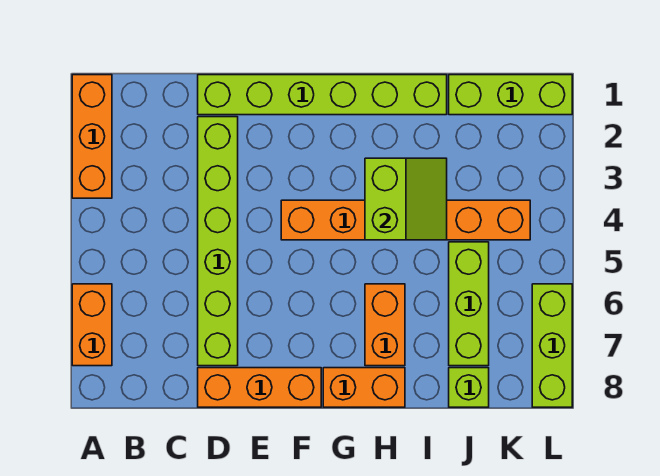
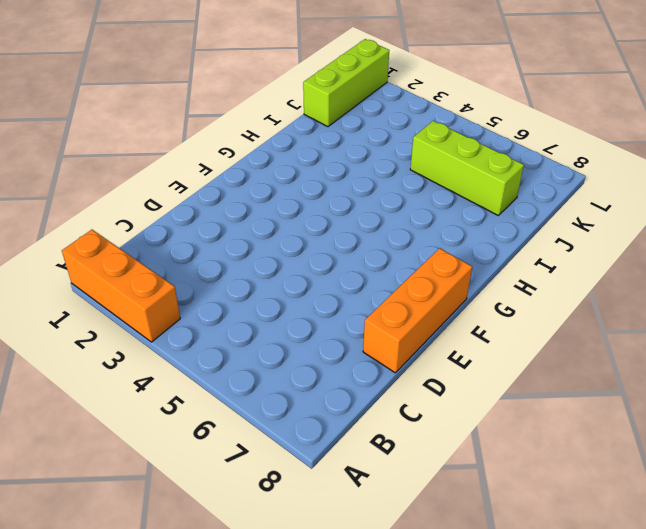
none -> orange brick A6:A7 level 1
none -> lime brick D1:I1 level 1
none -> lime brick D2:D7 level 1

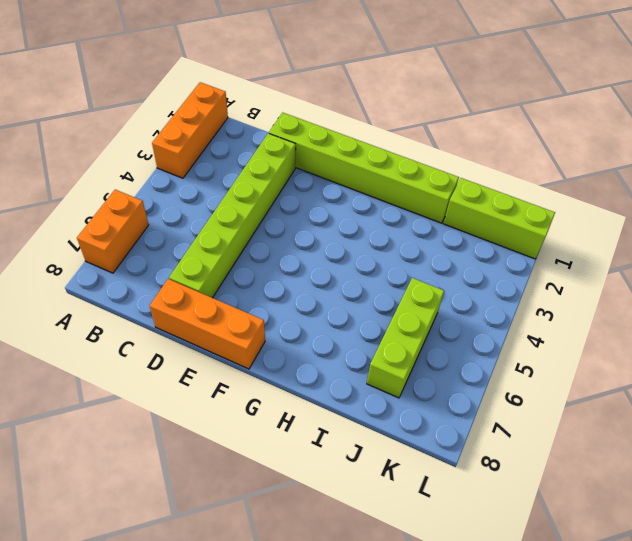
none -> orange brick F4:K4 level 1
none -> orange brick G8:H8 level 1
none -> orange brick H6:H7 level 1

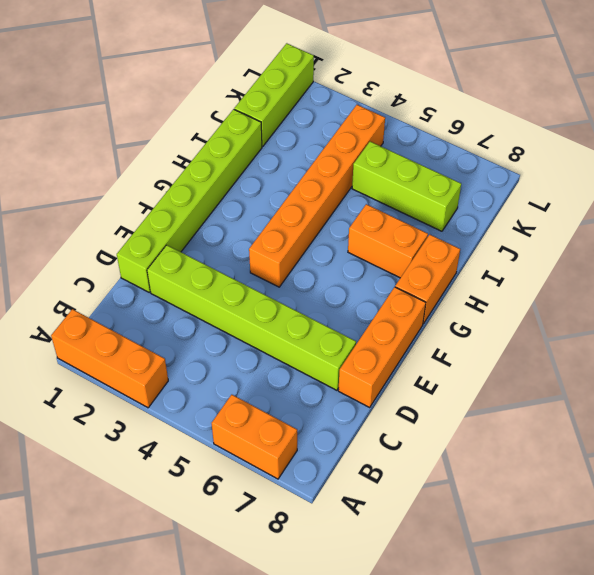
none -> lime brick J8 level 1
none -> lime brick L6:L8 level 1
none -> lime slope H3:I4 level 2 top H

